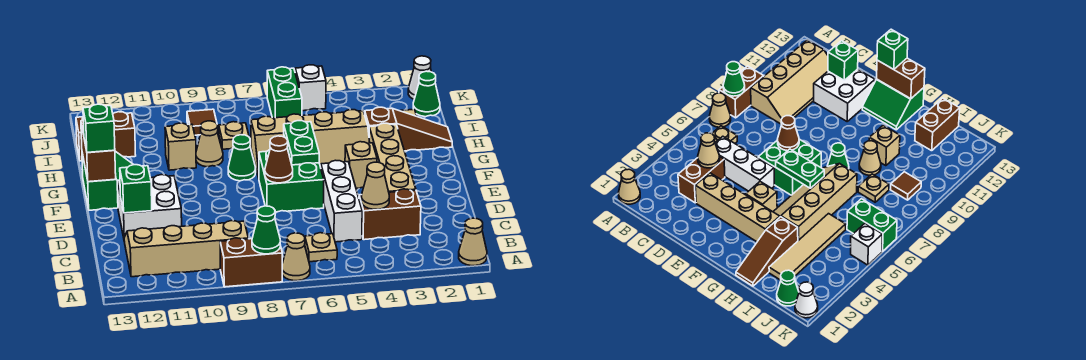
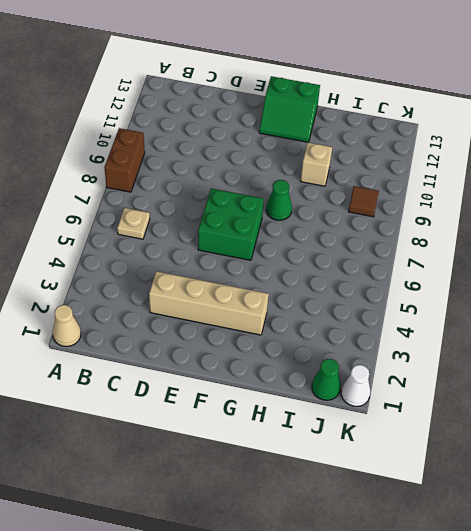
none -> tan cone A7 level 1
none -> tan slope B9:C12 level 1 top B
none -> brown brick C3:C4 level 1
none -> white brick C5:E5 level 1

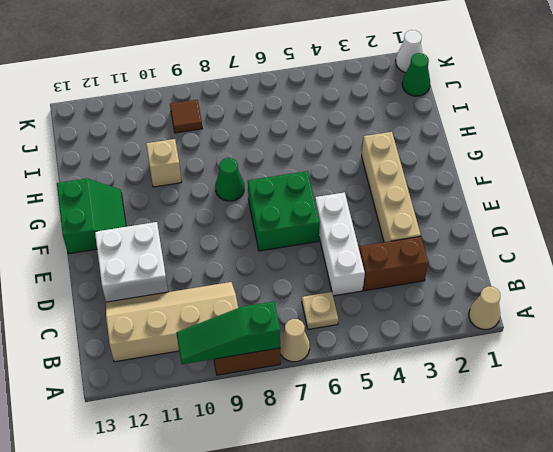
green slope A8:A10 level 2 top 8 -> green cone A8 level 2
none -> tan brick F4 level 1
none -> tan slope G4:H7 level 1 top H
none -> brown slope H1:H3 level 1 top 3
none -> tan cone H9 level 1

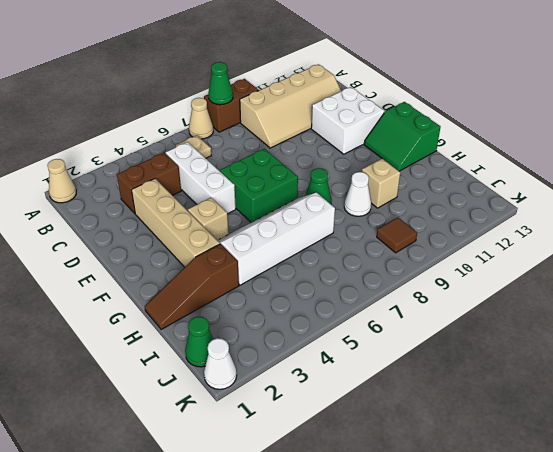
white slope G4:H7 level 1 top H -> tan slope G4:H7 level 1 top H
white cone H9 level 1 -> tan cone H9 level 1
none -> tan tile I2:I5 level 1
none -> tan plate I8 level 1
none -> brown brick I12:I13 level 1
none -> green brick J6:K6 level 1

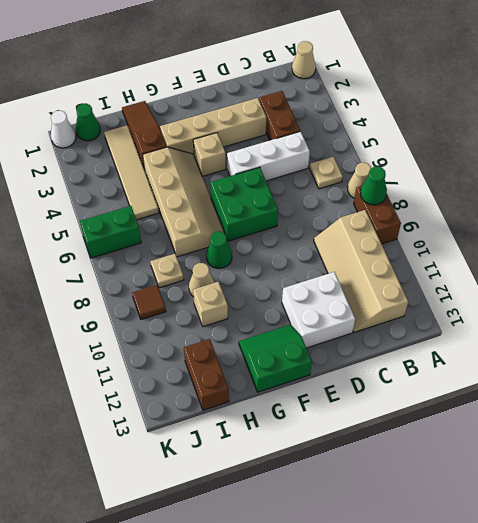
none -> white brick K5 level 1
none -> tan cone C4 level 2
none -> green brick D12 level 2
none -> brown cone E7 level 2

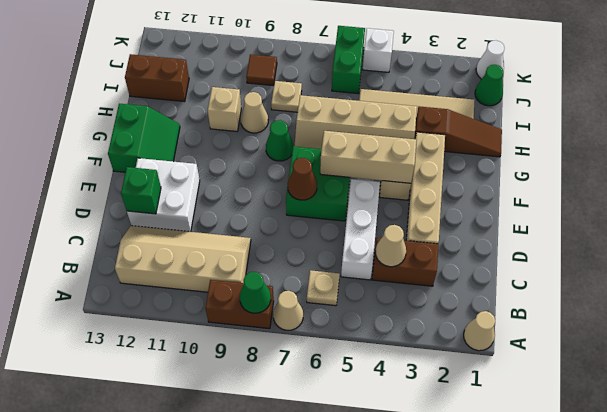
tan brick F4:F6 level 2 -> green plate F6:G6 level 2
none -> brown brick F13:G13 level 2
none -> green brick F13 level 3

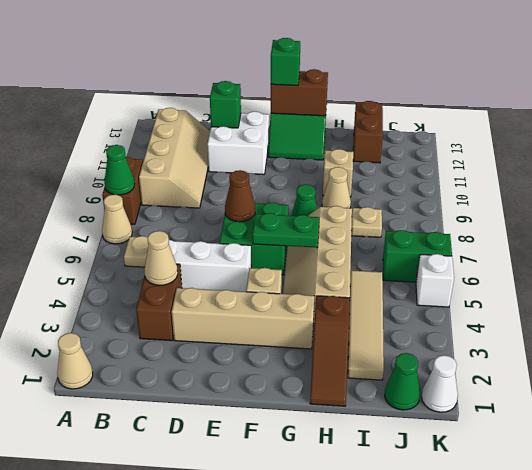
none -> brown tile J9 level 1

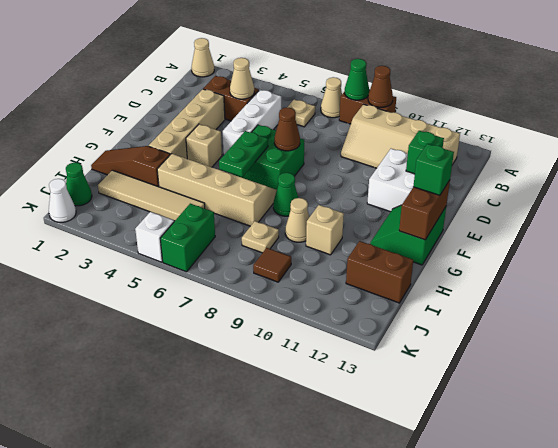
brown cone A9 level 2 -> none

